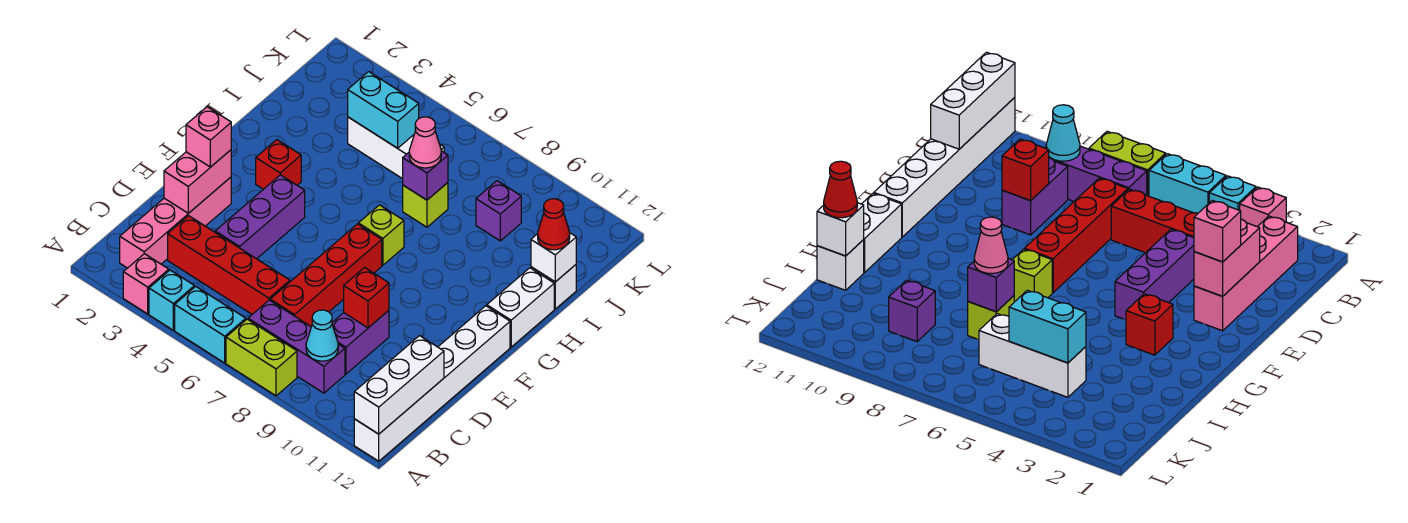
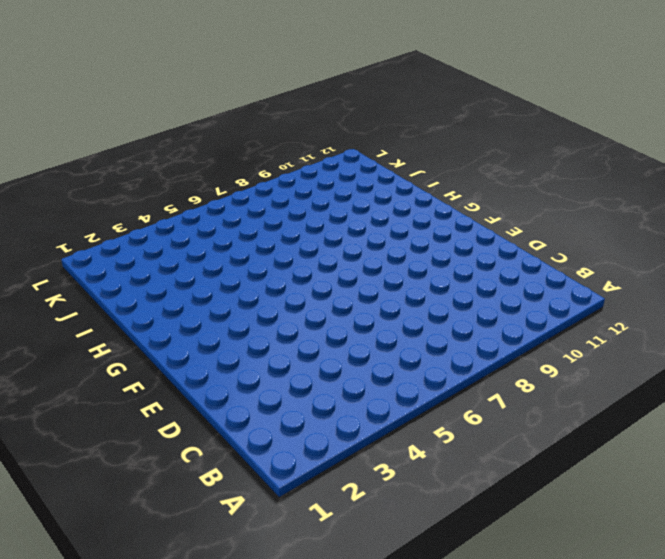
none -> pink brick A3 level 1
none -> cyan brick A4 level 1
none -> cyan brick A5:A6 level 1

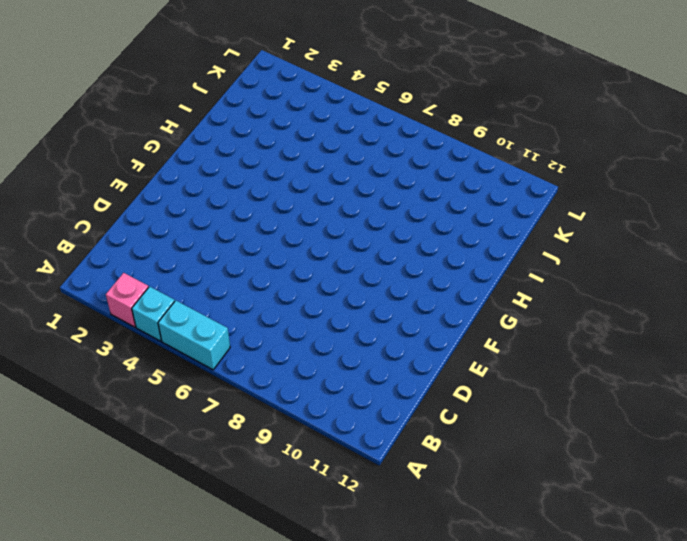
none -> lime brick A7:A8 level 1
none -> white brick A12:F12 level 1
none -> pink brick B2:E2 level 1

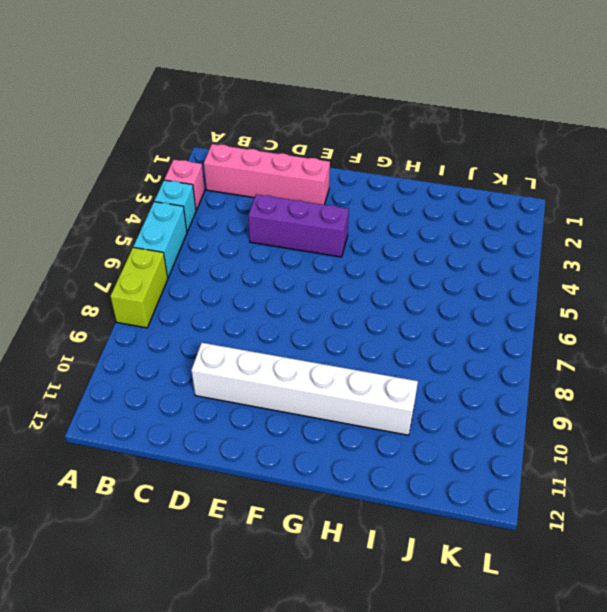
white brick D10:I10 level 1 -> white brick A12:F12 level 1
none -> purple brick B7:B9 level 1
none -> red brick C3:C6 level 1
none -> red brick C7:F7 level 1

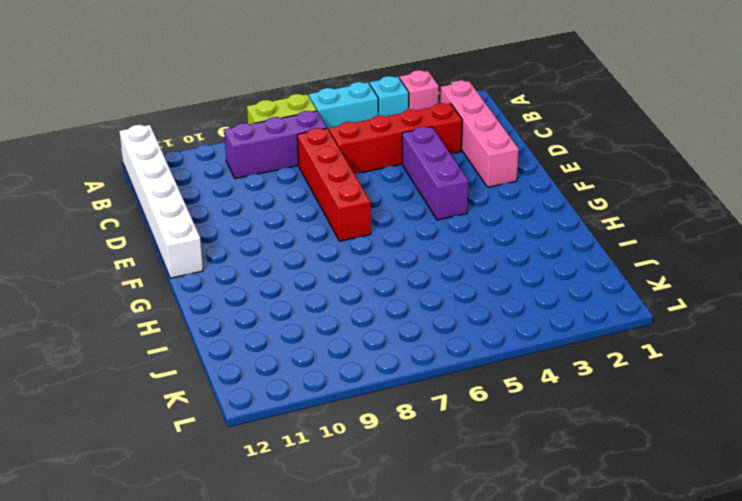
none -> purple brick C9:D9 level 1
none -> red brick G3 level 1
none -> lime brick G7 level 1

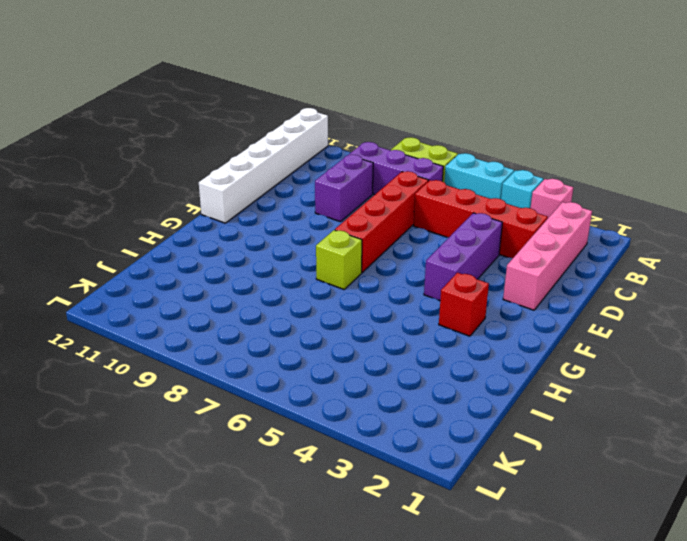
none -> white brick G12:H12 level 1
none -> lime brick I7 level 1
none -> white brick I12 level 1

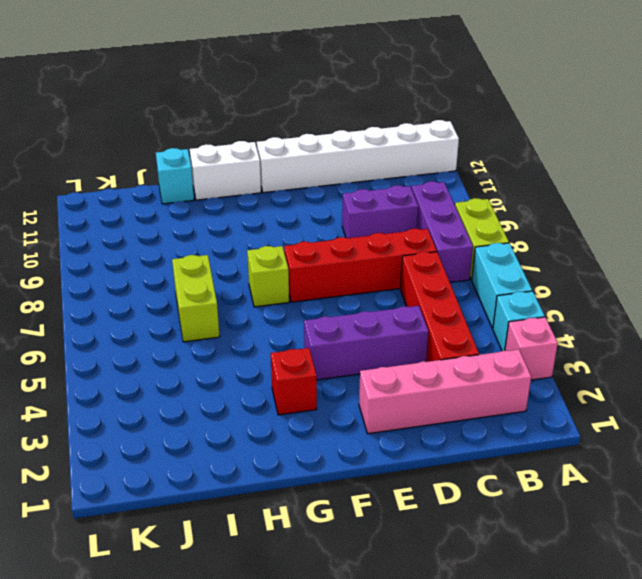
lime brick I6:I7 level 1 -> lime brick I7 level 1
cyan brick I12 level 1 -> white brick I12 level 1
none -> white brick J4:J6 level 1
none -> purple brick J9 level 1
none -> white brick A12:C12 level 2

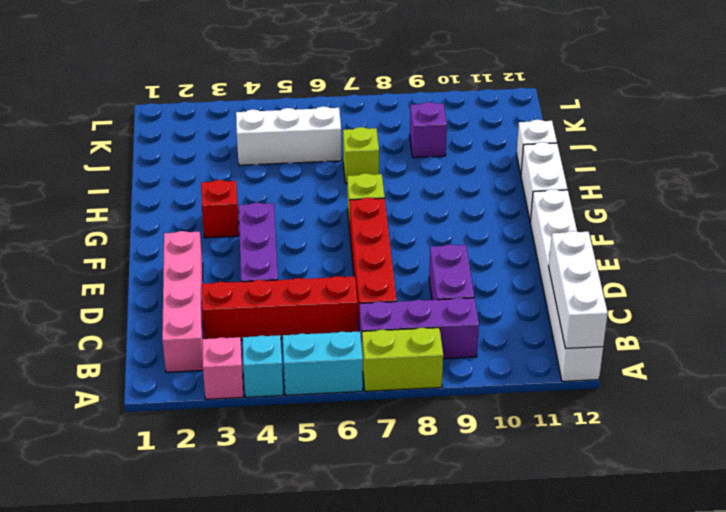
none -> cyan cone B9 level 2
none -> pink brick D2:E2 level 2
none -> red brick D9 level 2

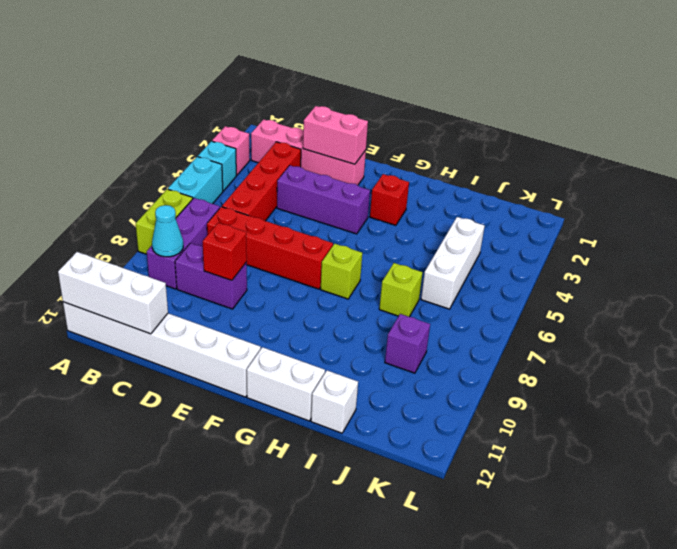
none -> purple brick I7 level 2
none -> white brick I12 level 2
none -> cyan brick J4:J5 level 2

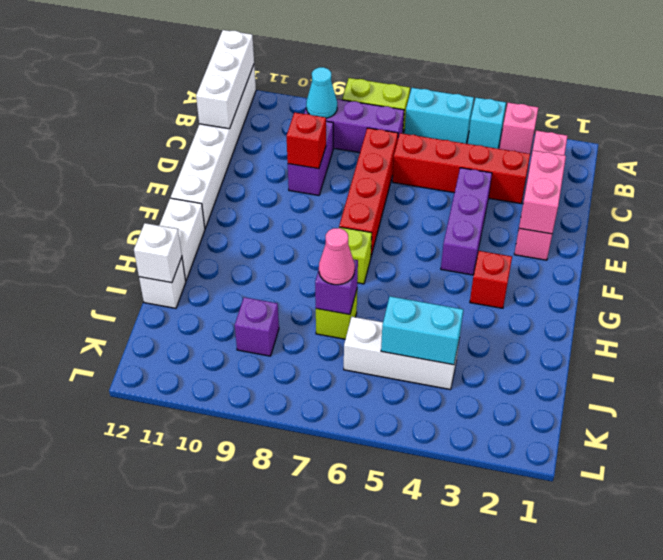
none -> pink brick E2 level 3
none -> red cone I12 level 3

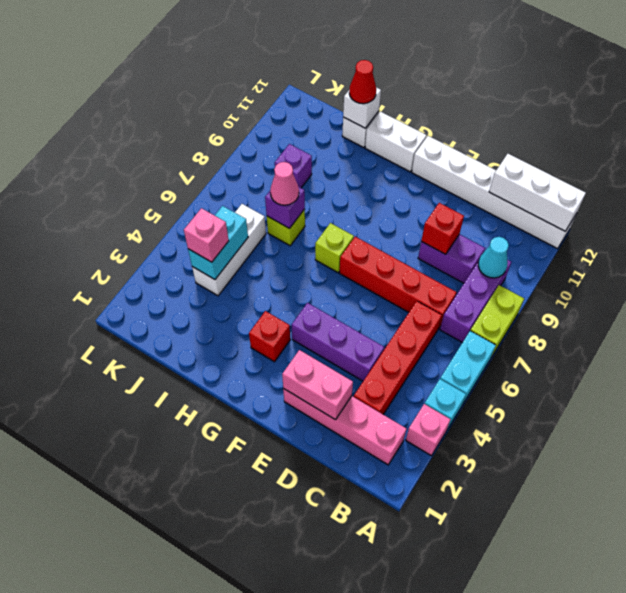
pink brick J4 level 3 -> pink brick E2 level 3

